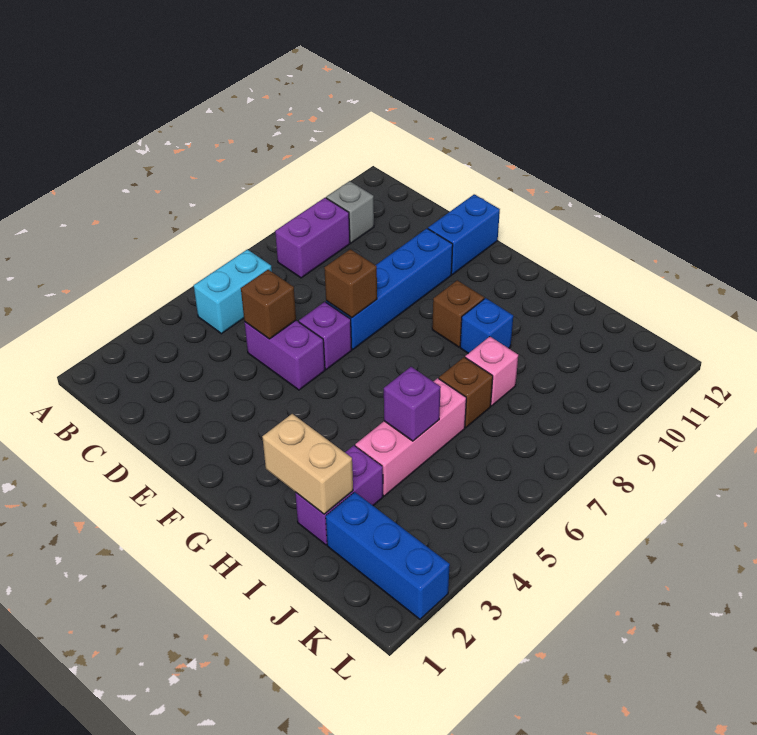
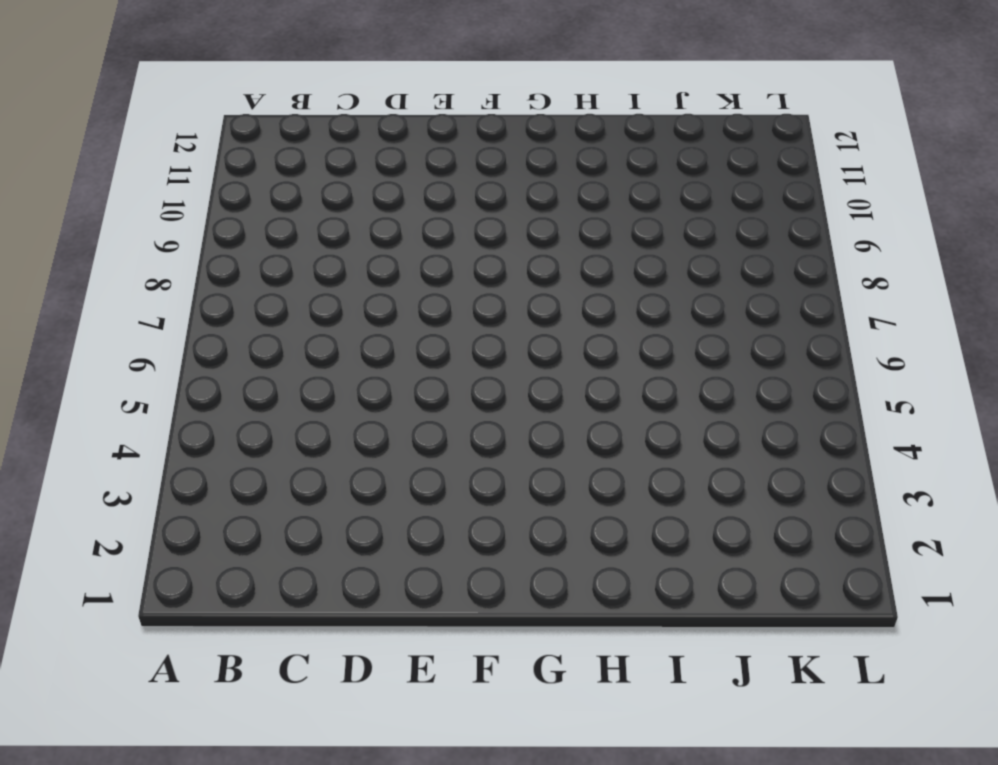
none -> cyan brick B5:B6 level 1
none -> purple brick B8:B9 level 1
none -> grey brick B10 level 1

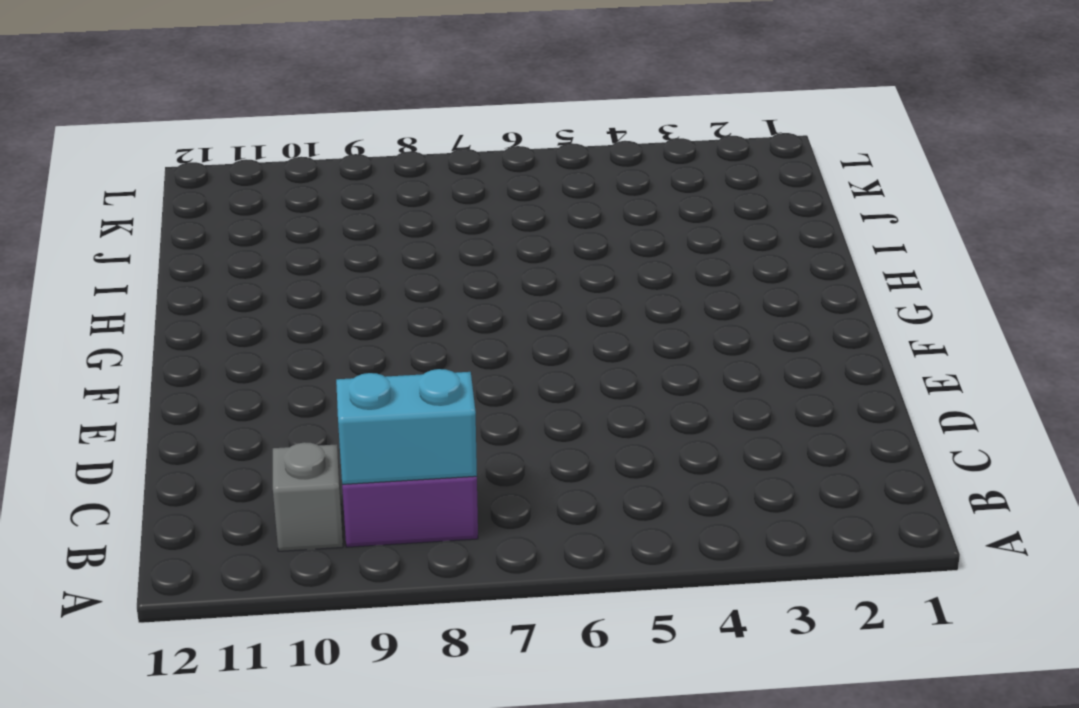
cyan brick B8:B9 level 2 -> cyan brick B5:B6 level 1
none -> purple brick D5:E5 level 1
none -> purple brick E6 level 1
none -> blue brick E7:E10 level 1

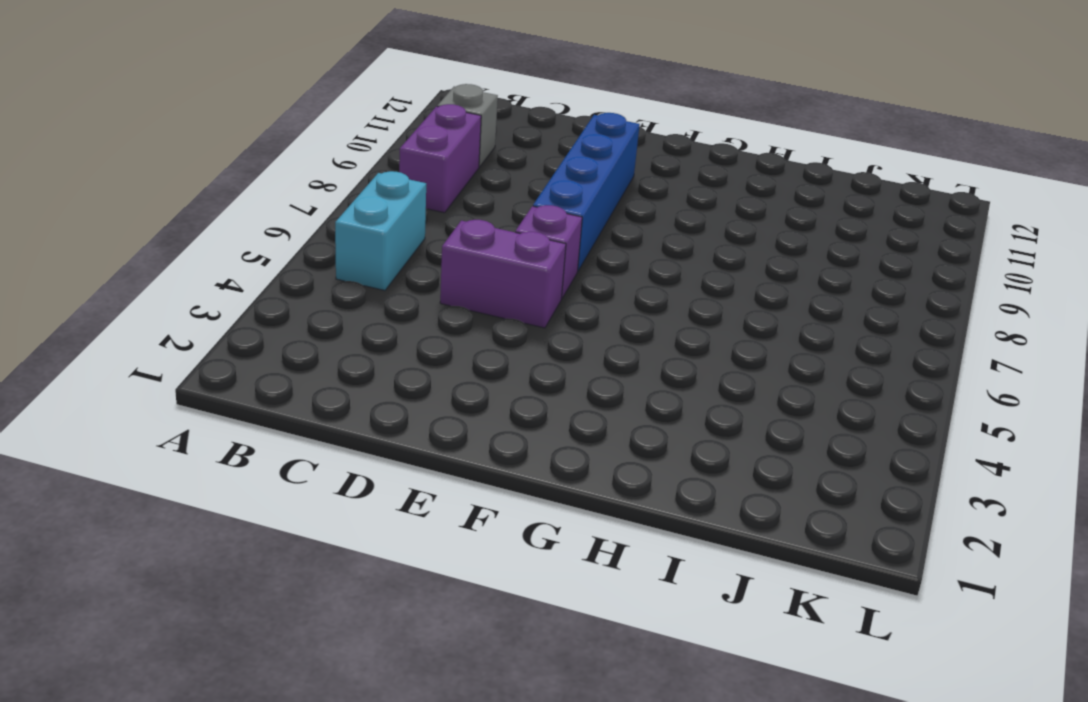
none -> blue brick E11:E12 level 1
none -> brown brick G9 level 1
none -> blue brick H9 level 1

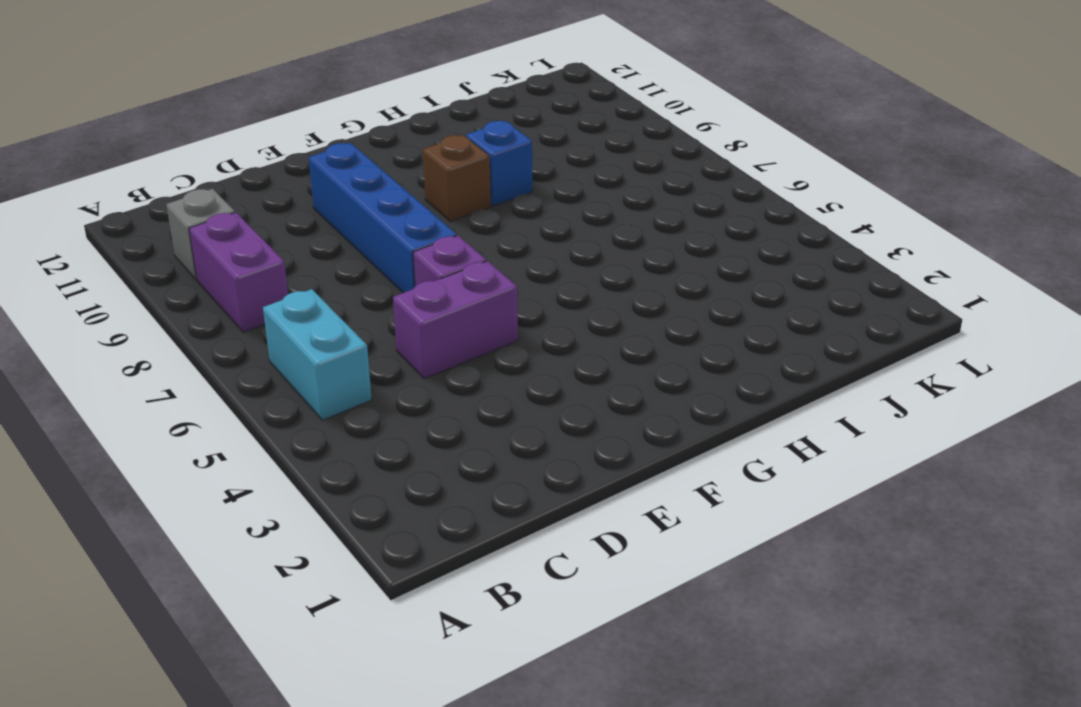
none -> blue brick E11:E12 level 1
none -> purple brick I2:I3 level 1
none -> pink brick I4:I6 level 1

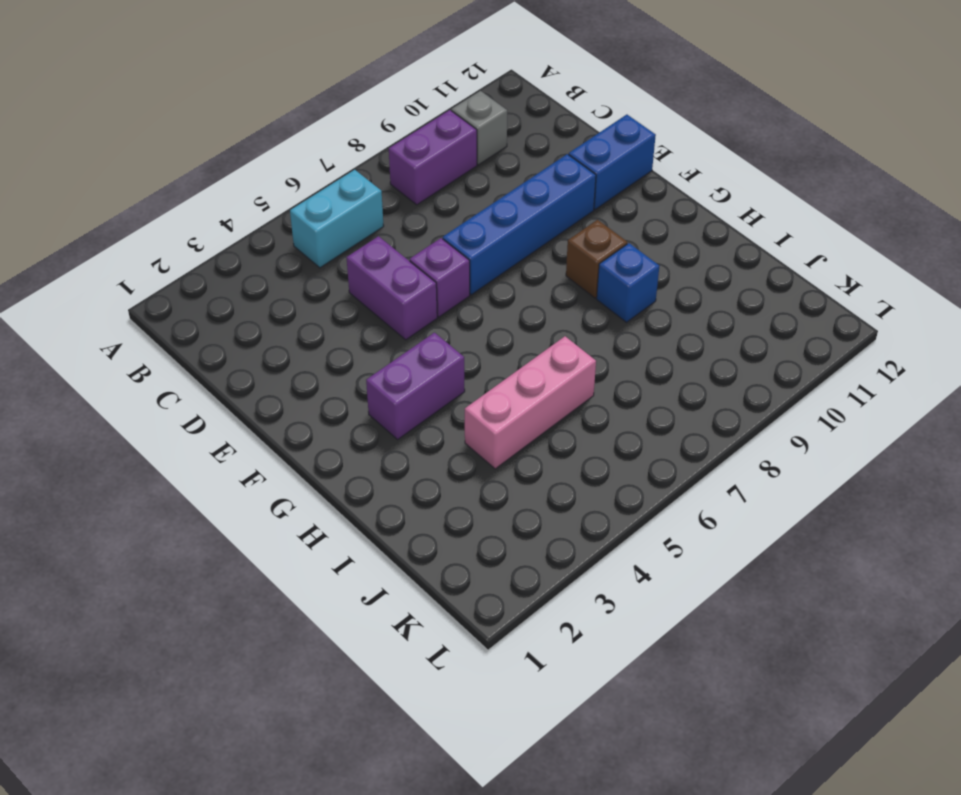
purple brick G3:G4 level 1 -> purple brick I2:I3 level 1
none -> brown brick I7 level 1
none -> pink brick I8 level 1
none -> blue brick J2:L2 level 1

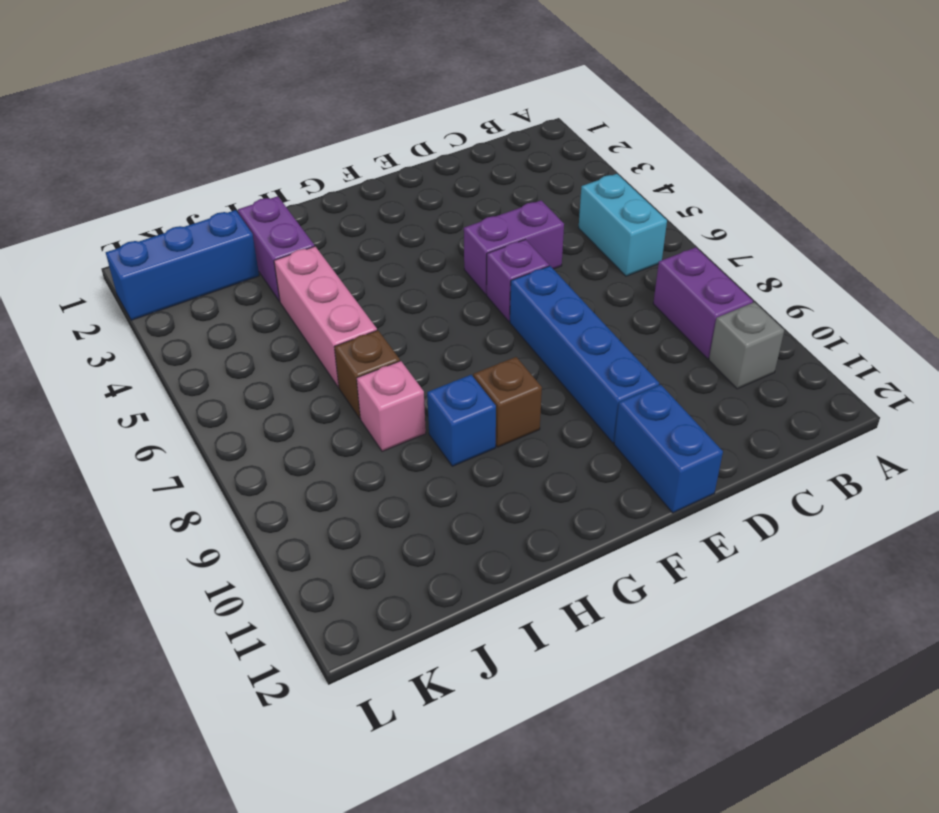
none -> brown brick D5 level 2
none -> brown brick E7 level 2
none -> tan brick H2:I2 level 2

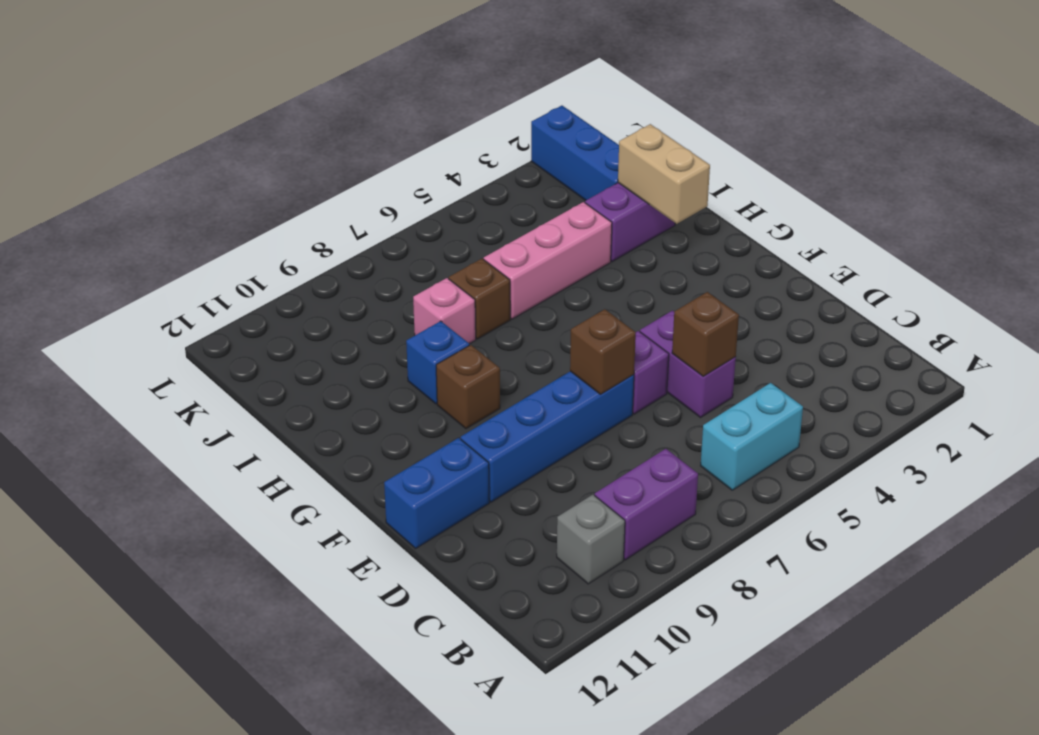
none -> purple brick I5 level 2

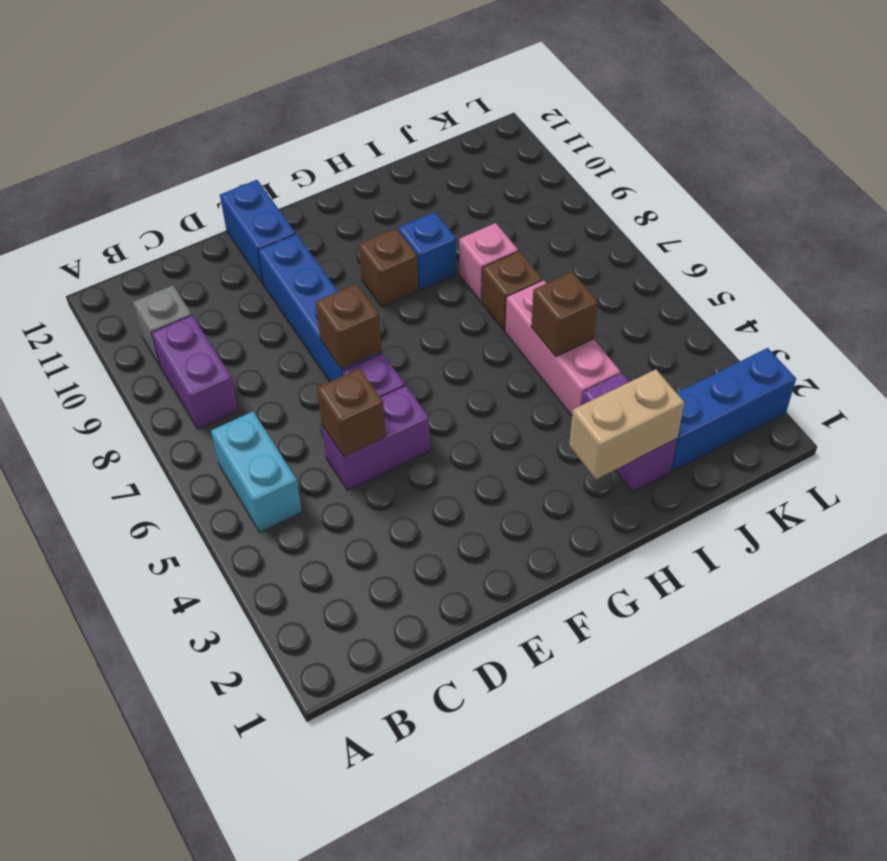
brown brick I5 level 2 -> purple brick I5 level 2

